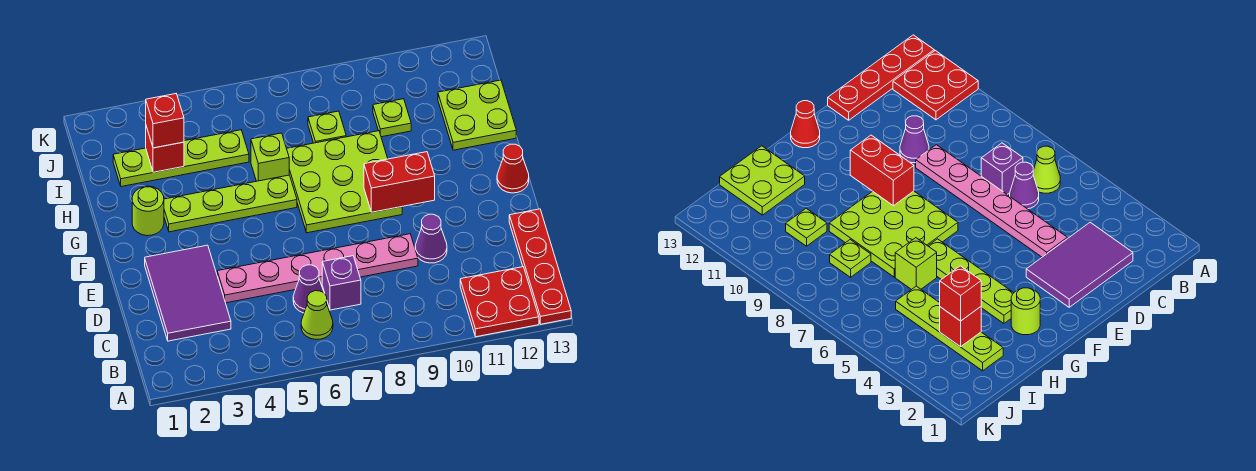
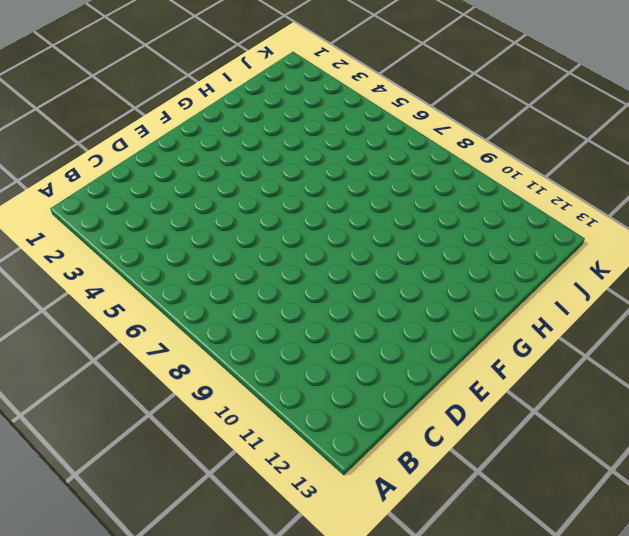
none -> red plate A11:B12 level 1
none -> red plate A13:D13 level 1
none -> lime cone B6 level 1

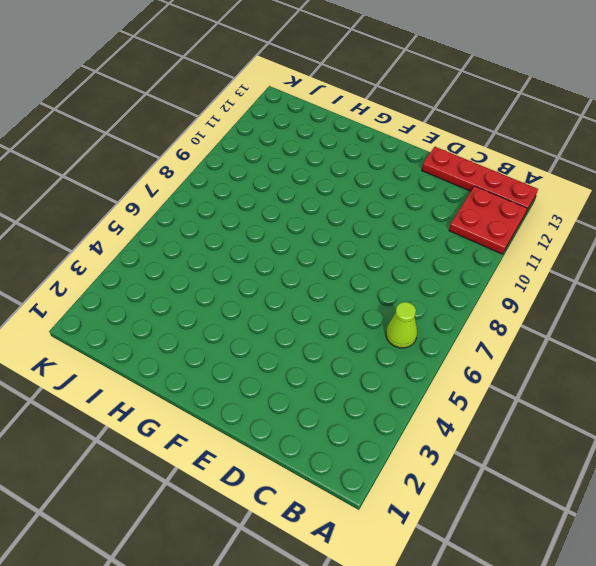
none -> purple tile C2:E3 level 1
none -> purple cone C6 level 1
none -> purple brick C7 level 1

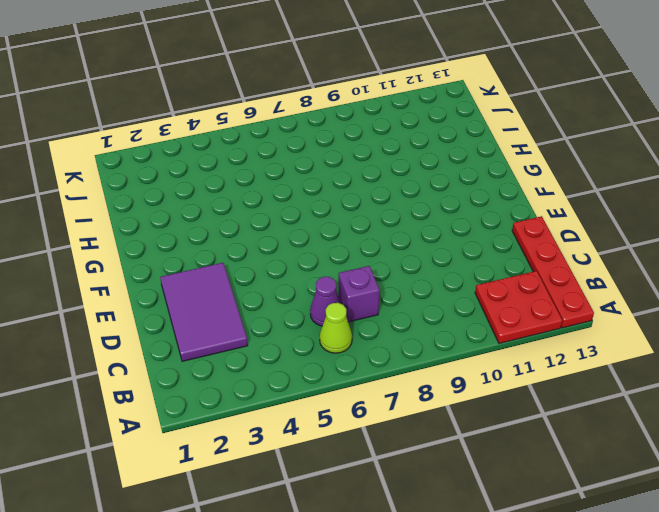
none -> pink plate D4:D9 level 1
none -> purple cone D10 level 1
none -> lime plate F7:H9 level 1

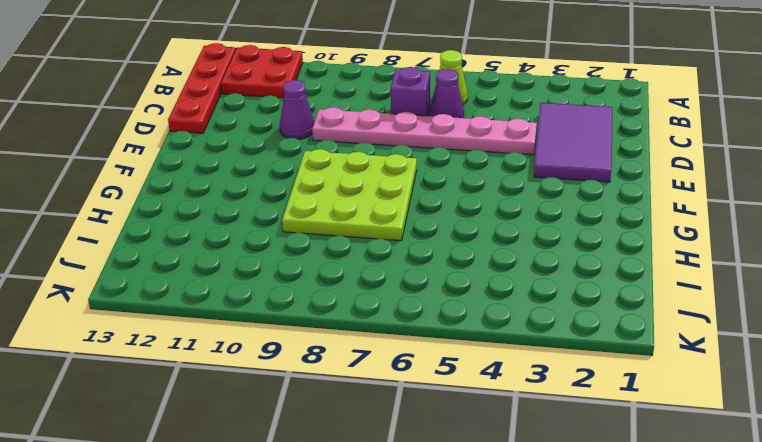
none -> red cone F13 level 1
none -> lime round brick G2 level 1
none -> lime plate G3:G6 level 1

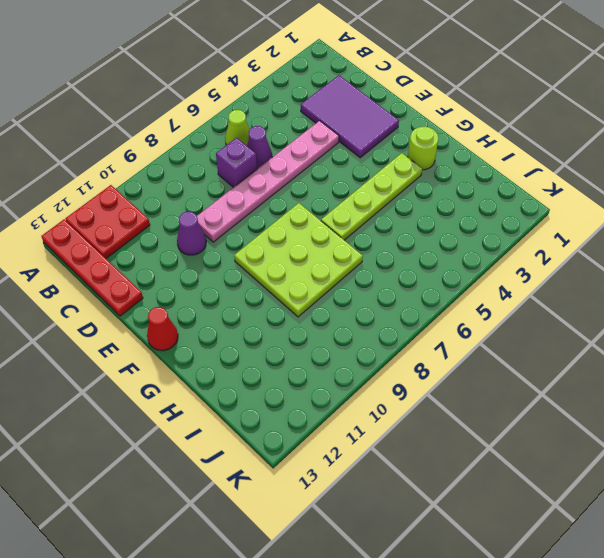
none -> lime brick H6 level 1
none -> lime plate H12:I13 level 1
none -> lime plate I2:I5 level 1

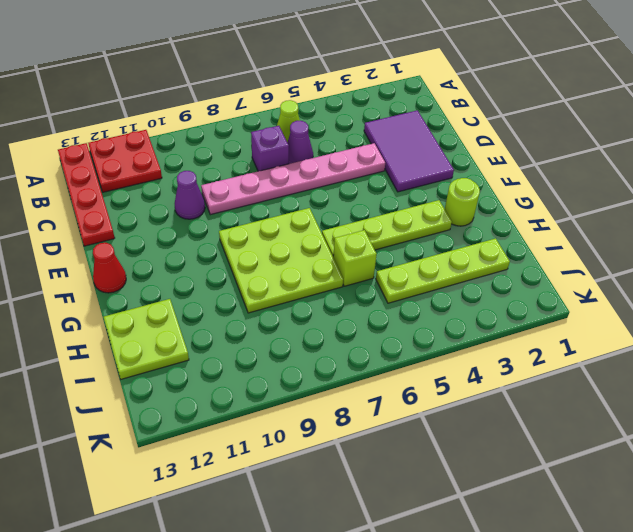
none -> lime plate I8 level 1
none -> lime plate I10 level 1
none -> red brick F9:F10 level 2

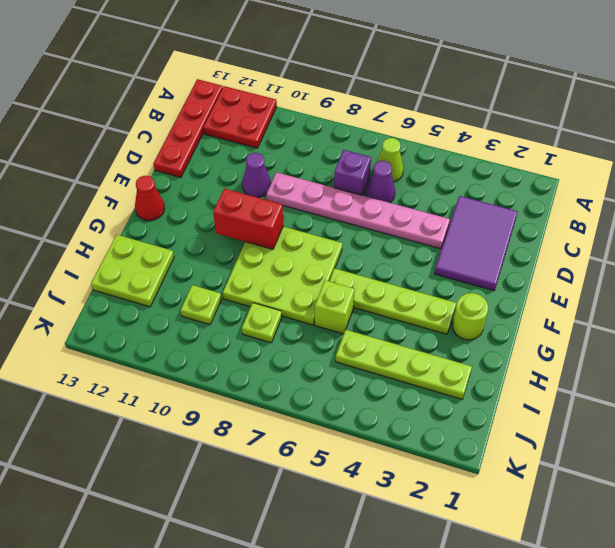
none -> red brick I3 level 2
none -> red brick I3 level 3

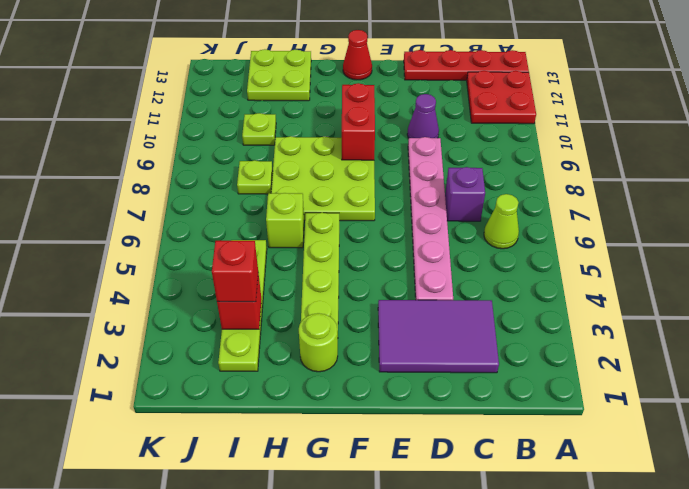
none -> purple cone C6 level 1

